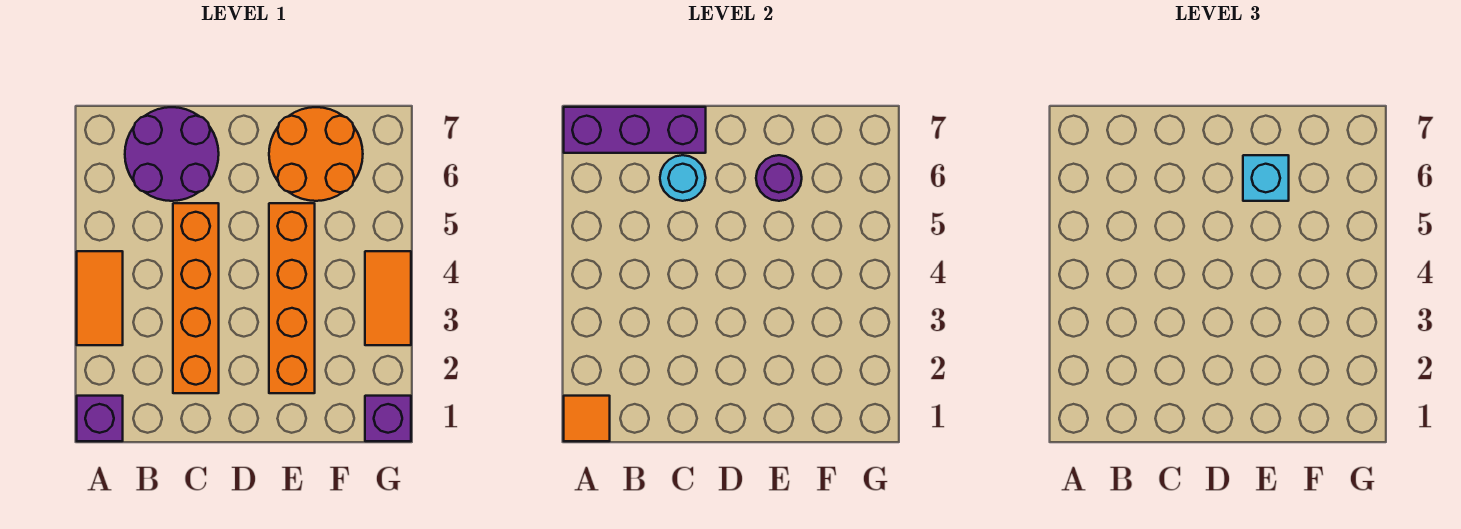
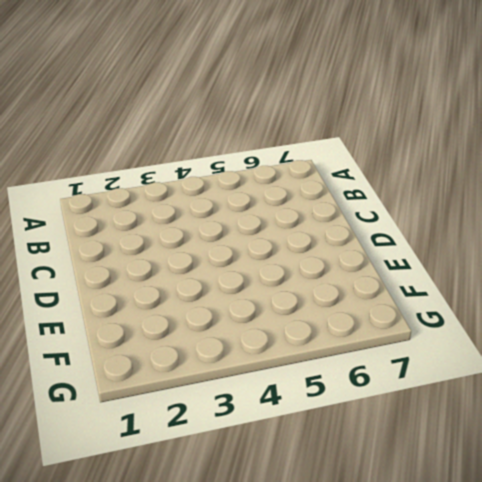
none -> purple brick A1 level 1
none -> orange tile A3:A4 level 1
none -> purple round brick B6:C7 level 1

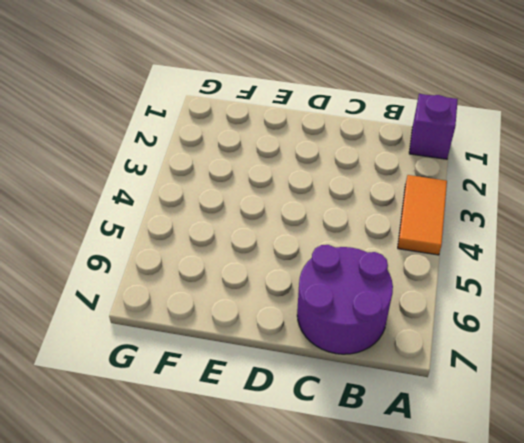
none -> orange brick C2:C5 level 1
none -> orange brick E2:E5 level 1
none -> orange round brick E6:F7 level 1

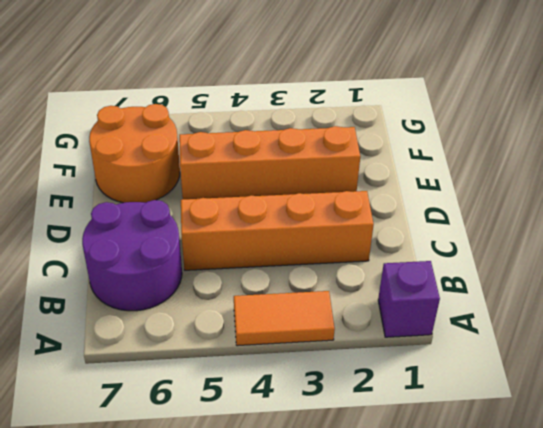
none -> purple brick G1 level 1
none -> orange tile G3:G4 level 1
none -> orange tile A1 level 2

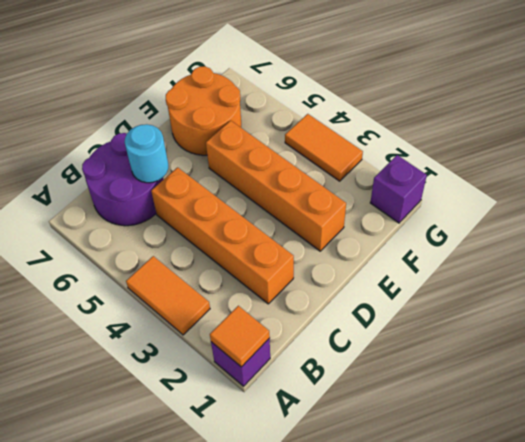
none -> purple brick A7:C7 level 2
none -> purple round brick E6 level 2
none -> cyan brick E6 level 3

